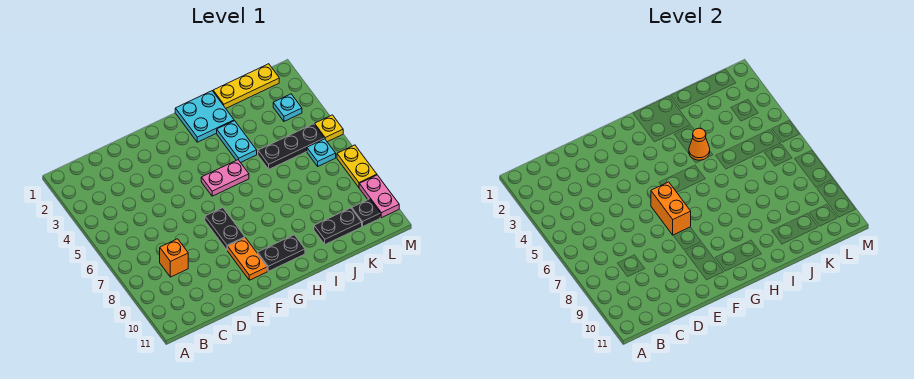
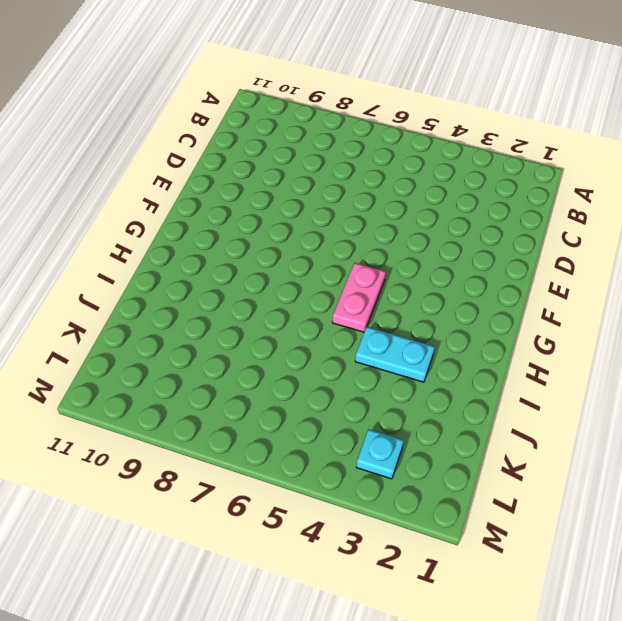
none -> orange brick C8 level 1
none -> black plate F7:F8 level 1
none -> orange plate F9:F10 level 1

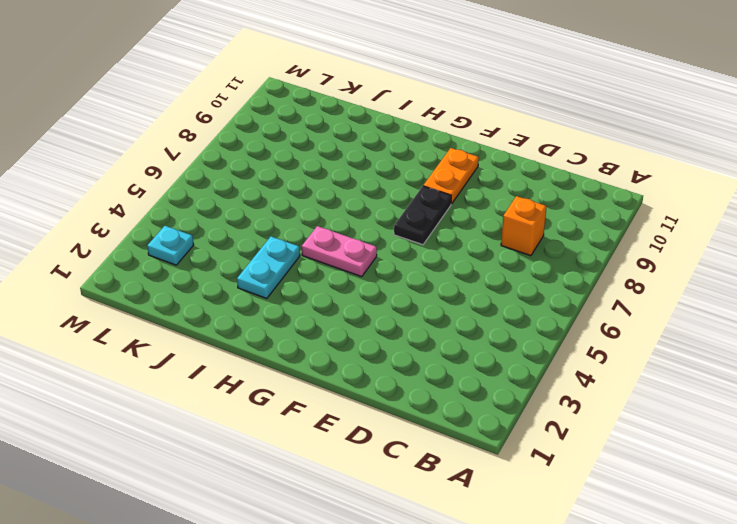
none -> black plate G10:H10 level 1
none -> cyan plate H1:I2 level 1
none -> yellow plate J1:L1 level 1

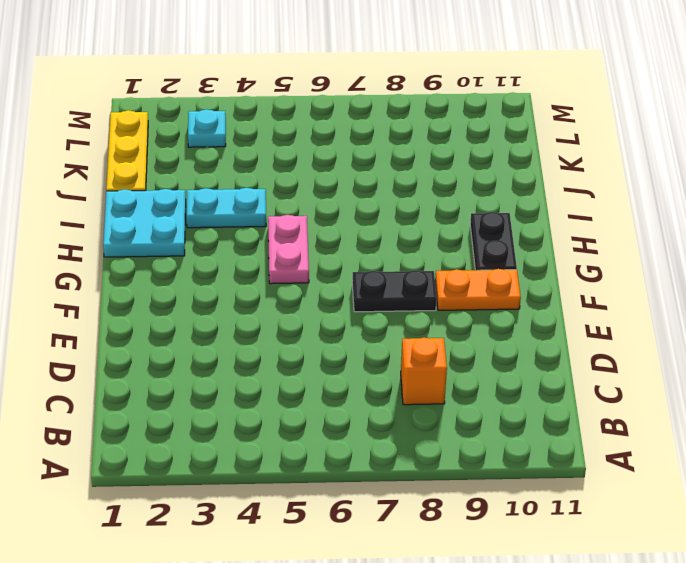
none -> black plate J5:L5 level 1
none -> black plate J10:K10 level 1
none -> cyan plate L6 level 1

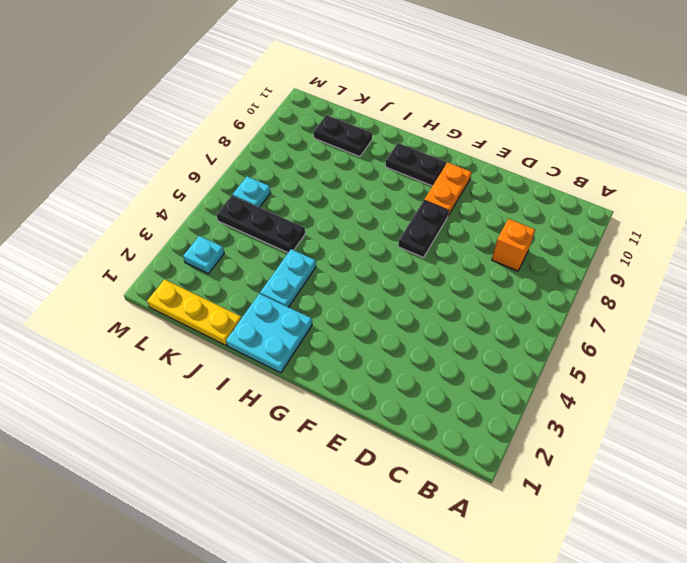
none -> pink plate G5:H5 level 1
none -> black plate L10 level 1
none -> yellow plate M5 level 1

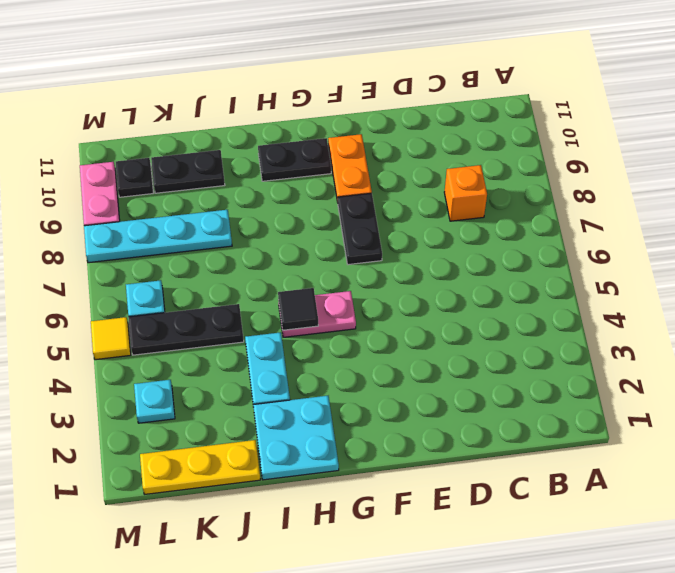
black tile H5 level 2 -> none
cyan plate J8:M8 level 1 -> yellow plate M7:M8 level 1
yellow tile M5 level 1 -> yellow plate M5 level 1
none -> orange brick F6:F7 level 2
none -> orange cone I4 level 2

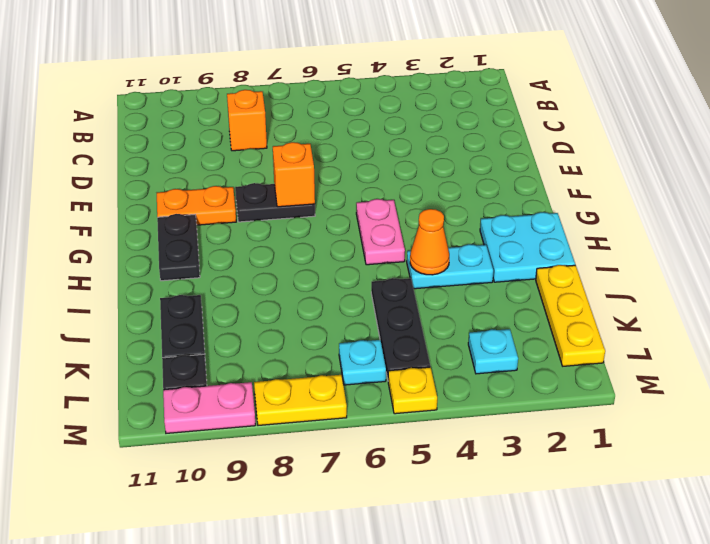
orange brick F7 level 2 -> orange brick F6:F7 level 2

